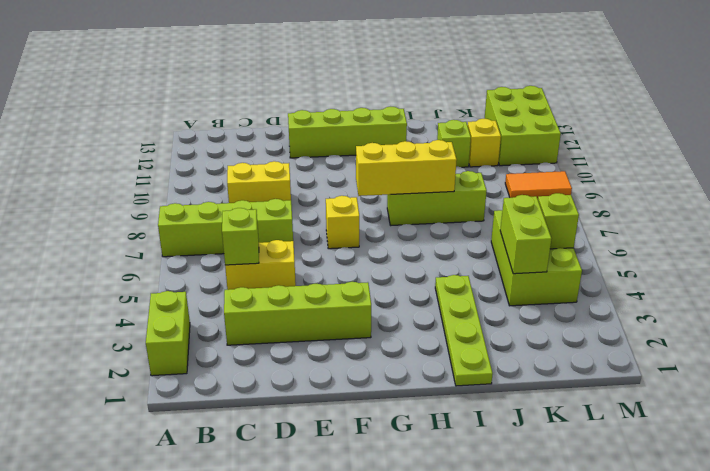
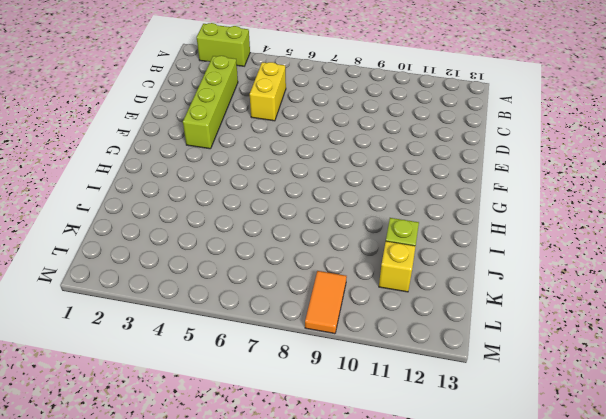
none -> lime brick A7:D7 level 1
none -> yellow brick C9:D9 level 1
none -> lime brick E12:H12 level 1

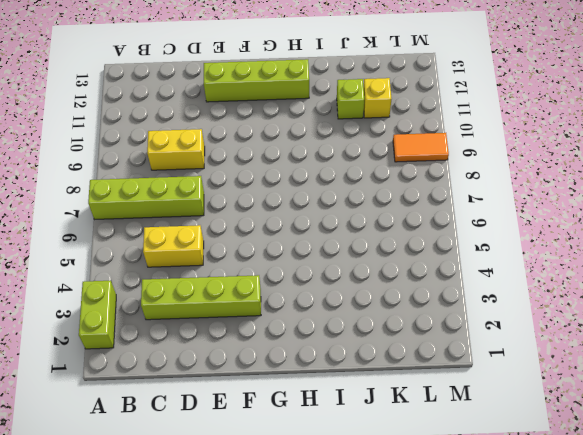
none -> yellow brick F7 level 1
none -> lime brick H8:J8 level 1
none -> lime plate I1:I4 level 1

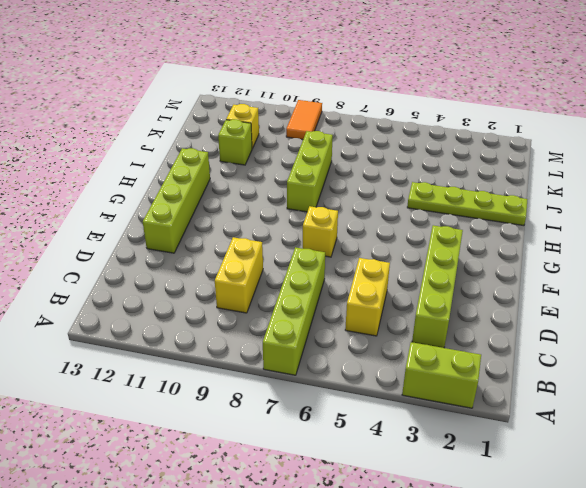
none -> lime brick K4:L6 level 1
none -> lime brick L11:M13 level 1
none -> lime brick C5 level 2

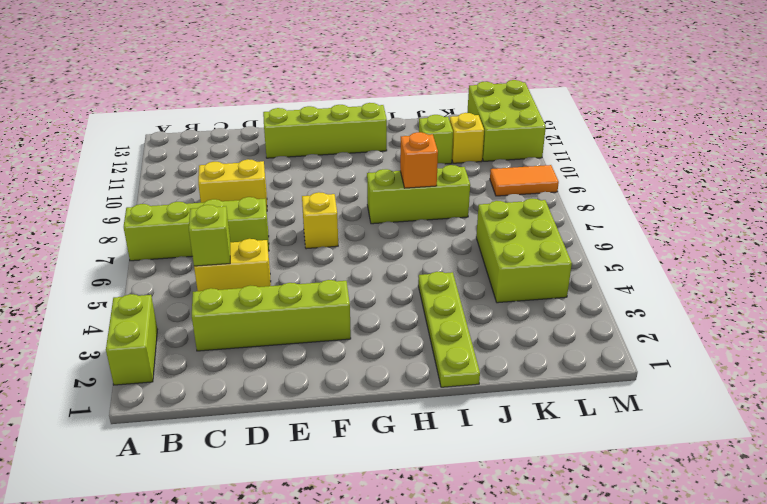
orange brick I8 level 2 -> yellow brick G8:I8 level 2
none -> lime brick K4:K5 level 2
none -> lime brick L5 level 2

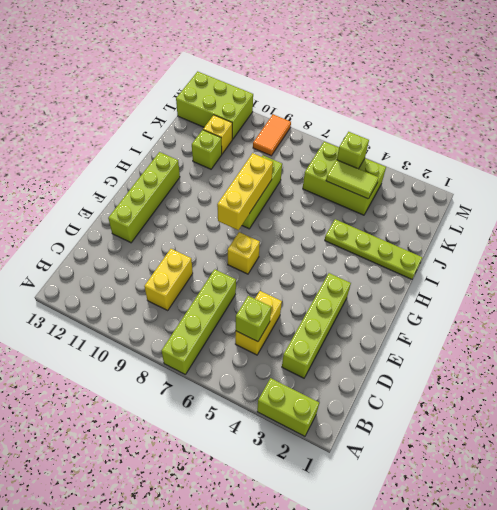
lime tile K4:K5 level 2 -> lime brick K4:K5 level 2

